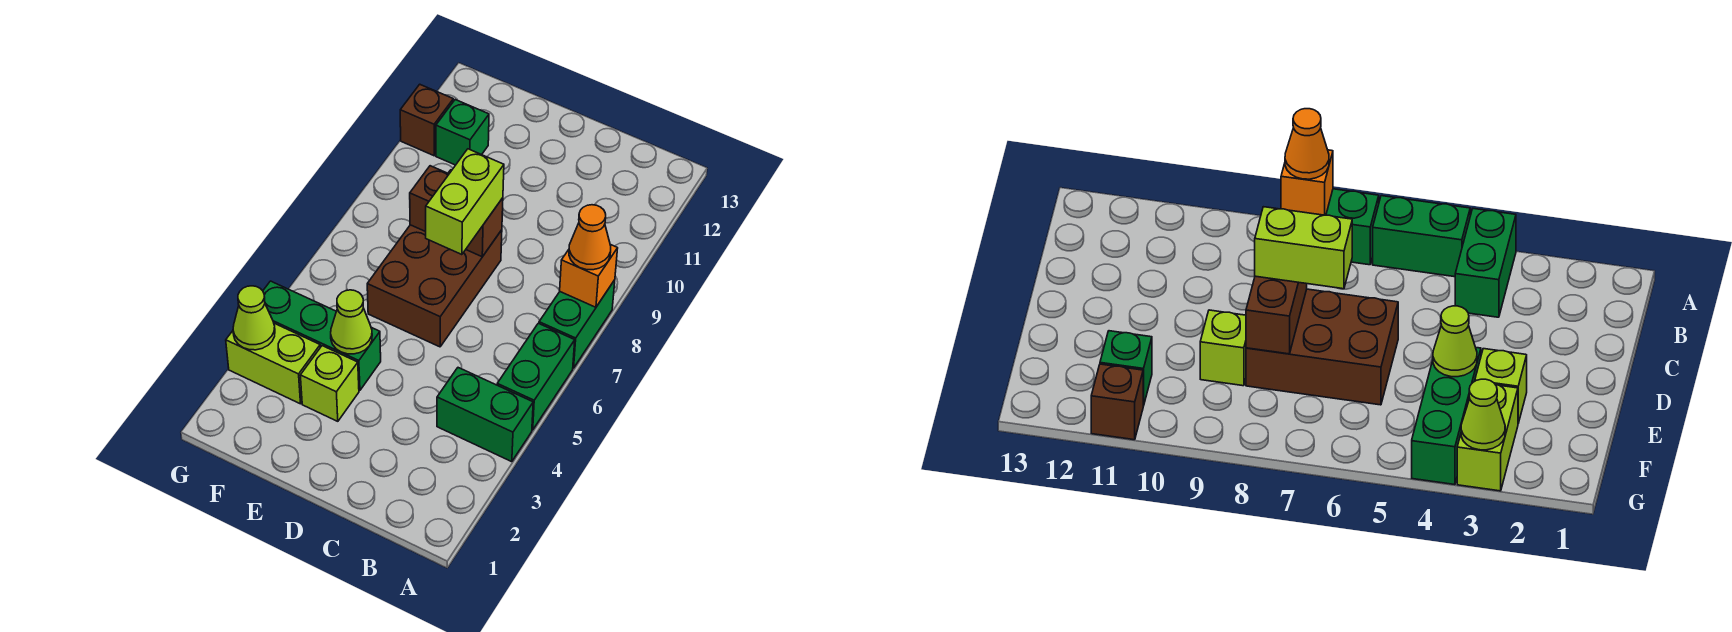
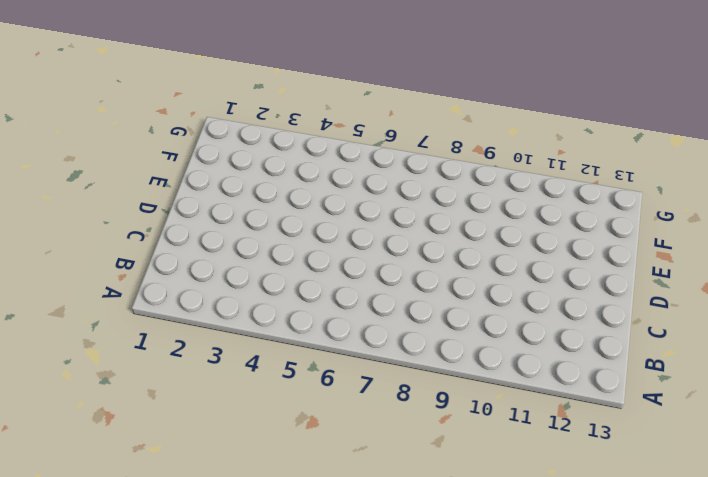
none -> green brick A4:B4 level 1
none -> green brick A5:A6 level 1
none -> green brick A7:A8 level 1

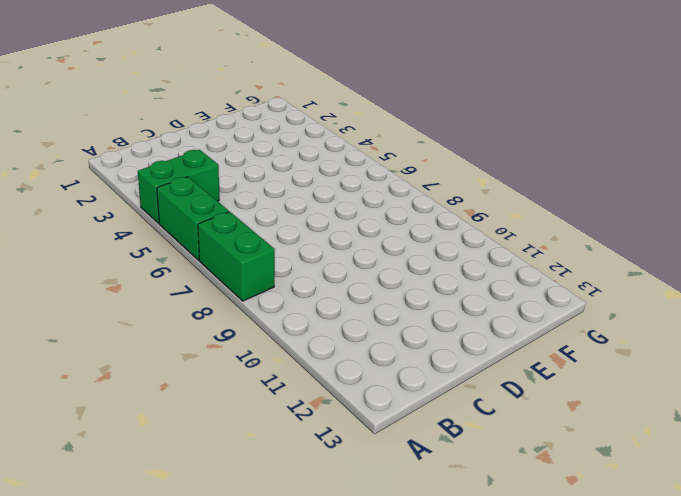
none -> brown brick D6:E8 level 1
none -> lime brick E3 level 1
none -> green brick E4:G4 level 1

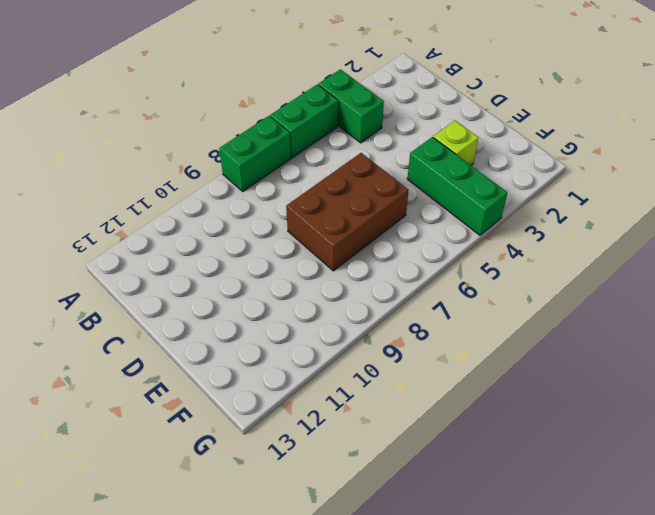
none -> lime brick E9 level 1
none -> lime brick F3:G3 level 1
none -> green brick F11 level 1

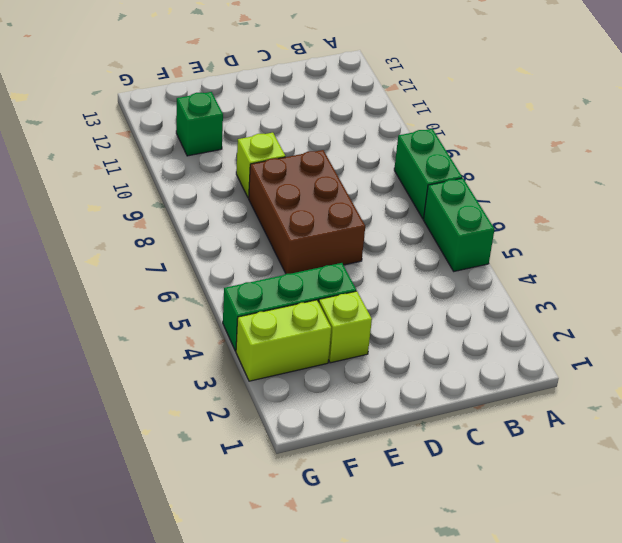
none -> green brick A4:B4 level 1
none -> brown brick G11 level 1
none -> orange brick A8 level 2

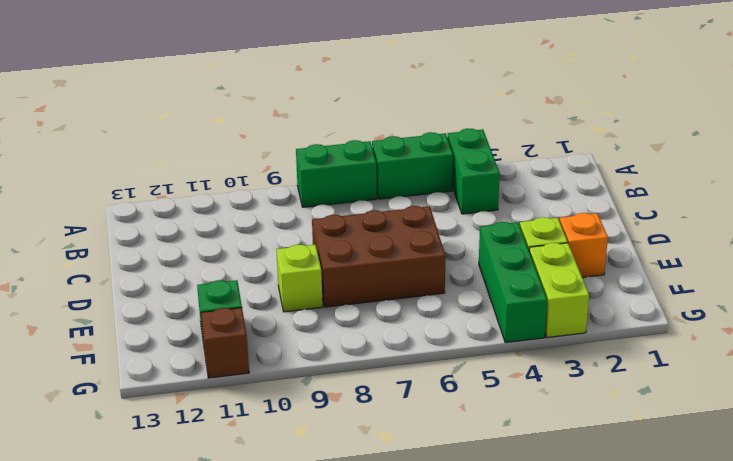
orange brick E2 level 1 -> orange brick A8 level 2
none -> brown brick D8:E8 level 2
none -> lime cone E4 level 2
none -> lime cone G3 level 2

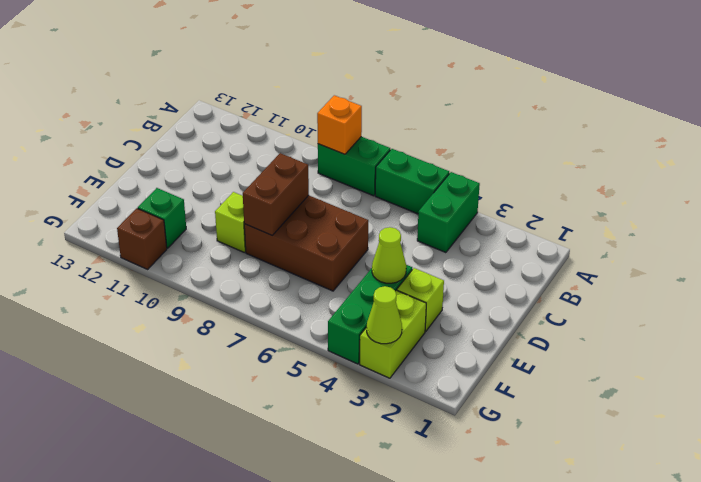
none -> orange cone A8 level 3
none -> lime brick D7:D8 level 3

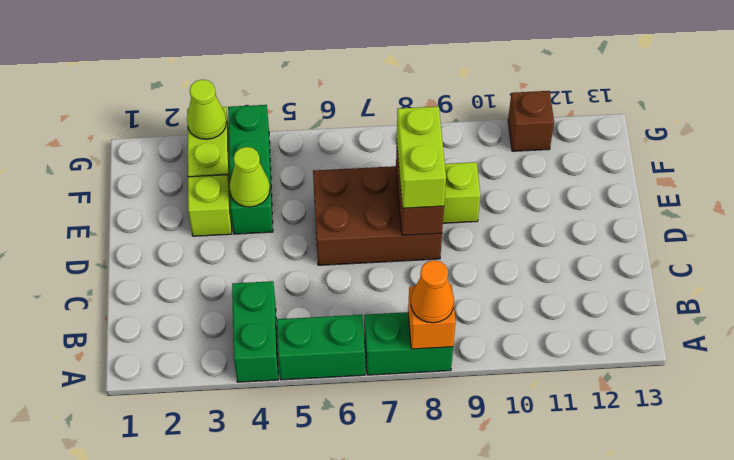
lime brick D8:E8 level 3 -> lime brick D7:D8 level 3
none -> green brick F11 level 1

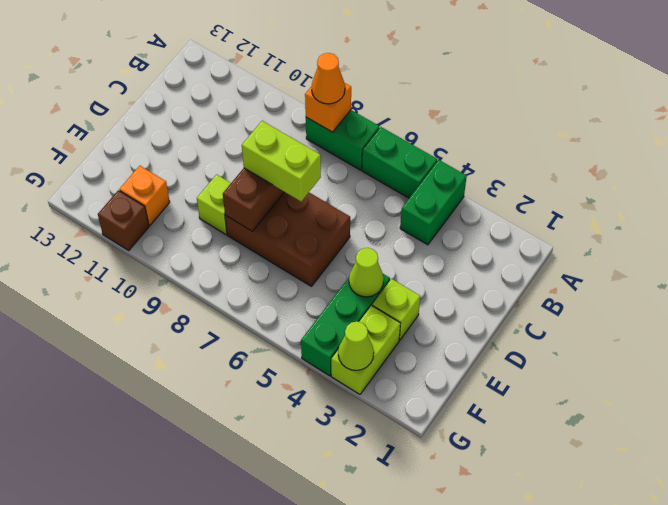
orange brick F11 level 1 -> green brick F11 level 1

